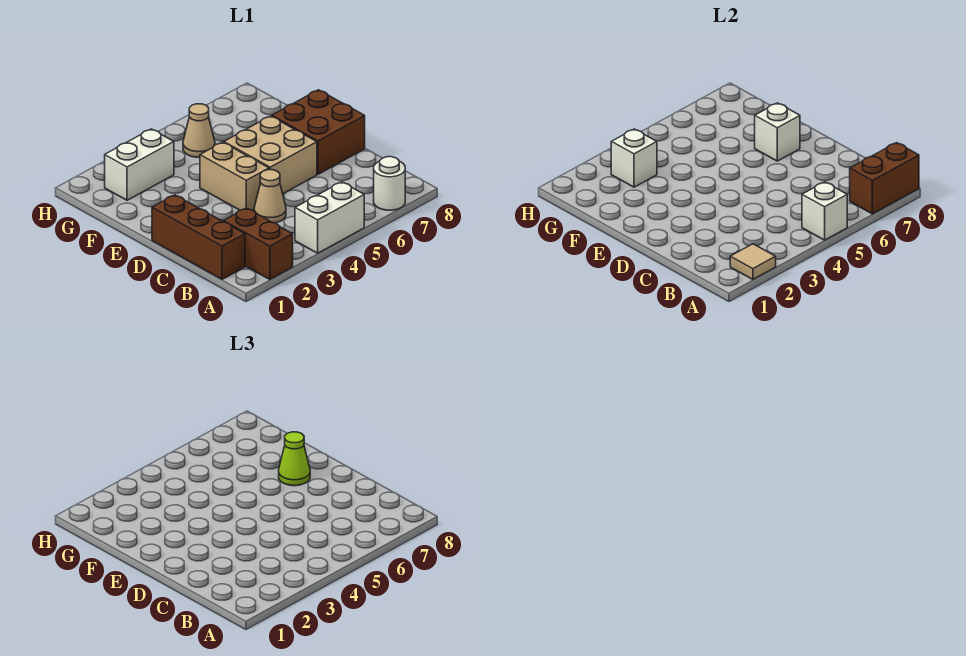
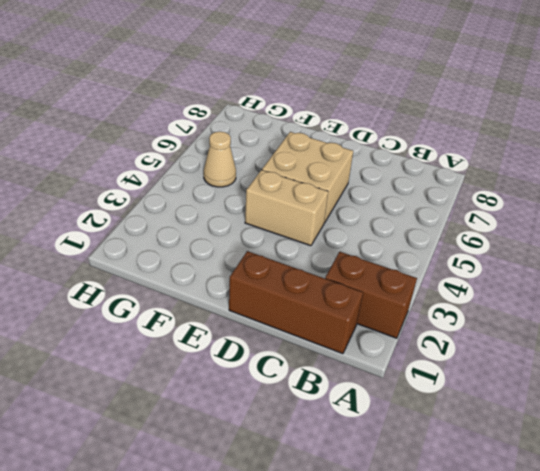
none -> white brick A4:A5 level 1
none -> white round brick A7 level 1
none -> tan cone C4 level 1

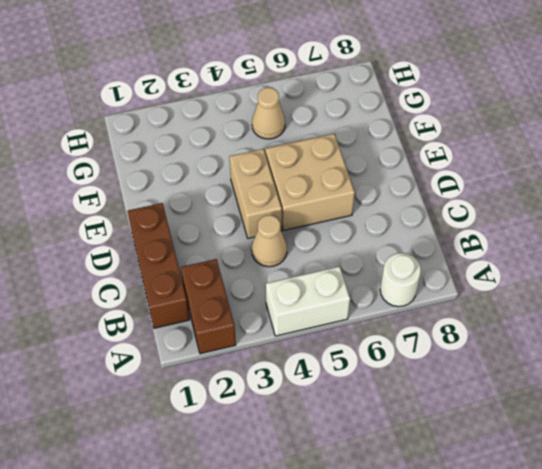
none -> brown brick D7:E8 level 1
none -> white brick G2:G3 level 1
none -> tan tile A2 level 2

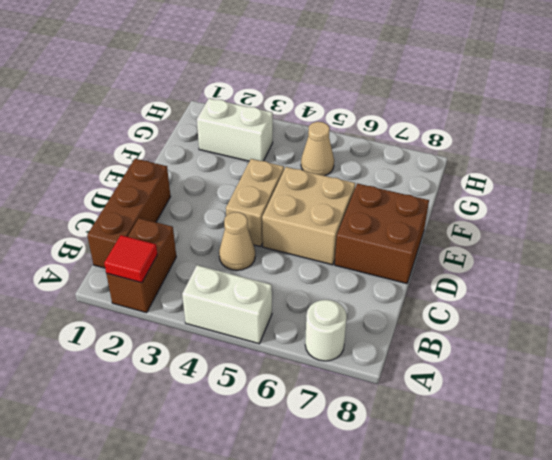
red tile A2 level 2 -> tan tile A2 level 2
none -> white brick A5 level 2
none -> brown brick A7:A8 level 2
none -> white brick E7 level 2

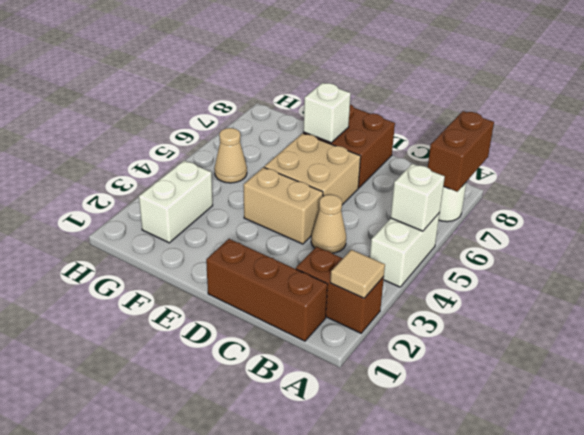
none -> white brick G3 level 2
none -> lime cone E7 level 3

